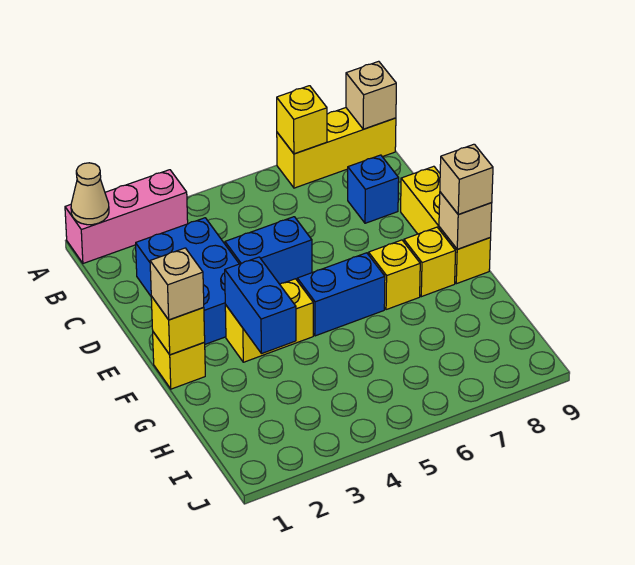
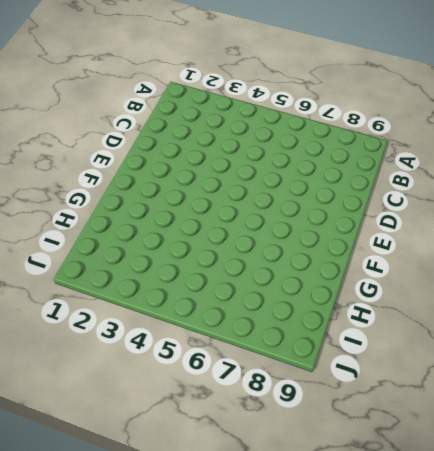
none -> pink brick A1:A3 level 1
none -> yellow brick A7:A9 level 1
none -> blue brick C2:E3 level 1

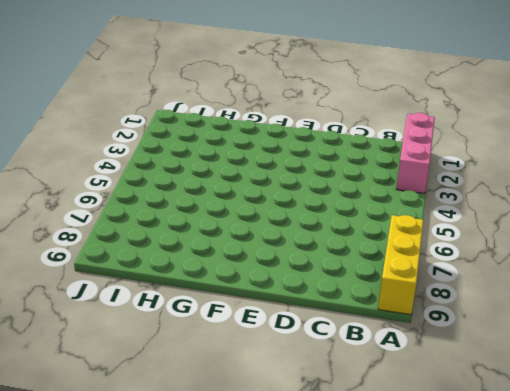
none -> blue brick C2:E3 level 1
none -> blue brick C8 level 1
none -> blue brick D4:D5 level 1

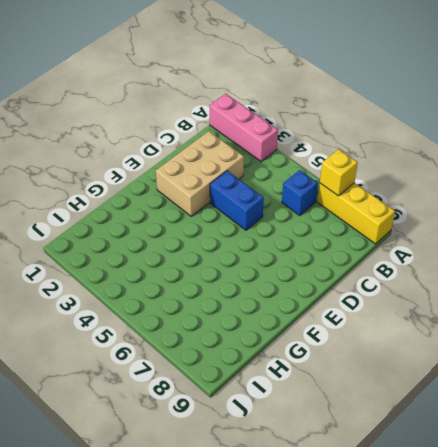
blue brick B6 level 1 -> blue brick C8 level 1
tan brick C2:E3 level 1 -> blue brick C2:E3 level 1
none -> yellow brick D9:F9 level 1
none -> yellow brick F1 level 1
none -> yellow brick F3:F4 level 1

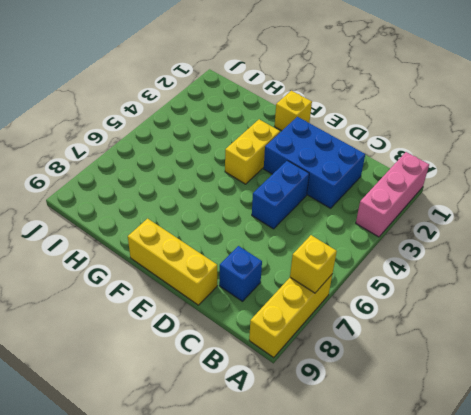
none -> blue brick F5:F6 level 1
none -> yellow brick F7 level 1
none -> yellow brick F8 level 1

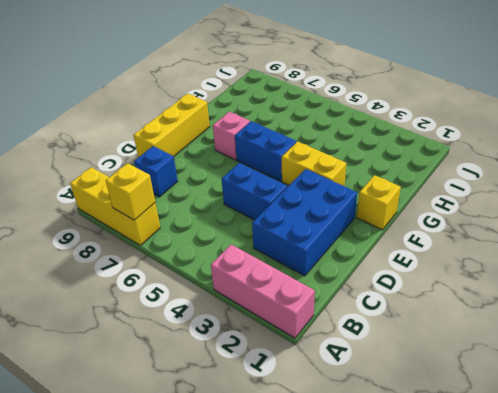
pink brick F7 level 1 -> yellow brick F7 level 1
none -> yellow brick F8 level 1
none -> tan cone A1 level 2
none -> tan brick A9 level 2

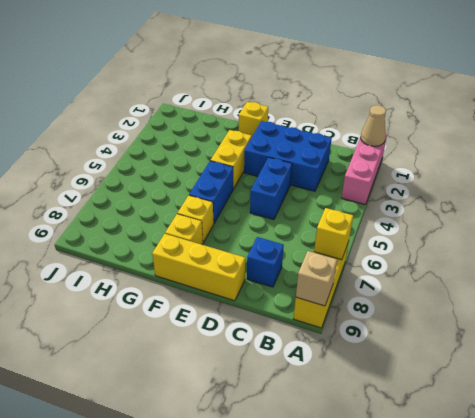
none -> yellow brick F1 level 2
none -> blue brick F3:G3 level 2
none -> tan brick F9 level 2

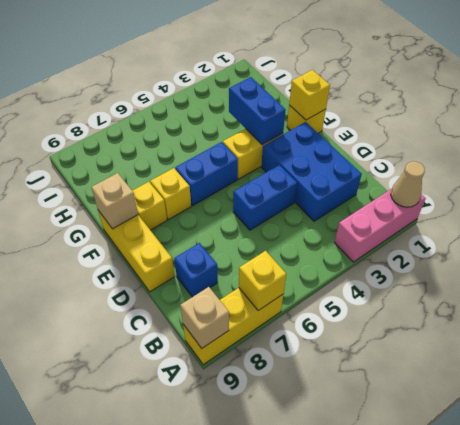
none -> tan brick F1 level 3
none -> tan brick F9 level 3

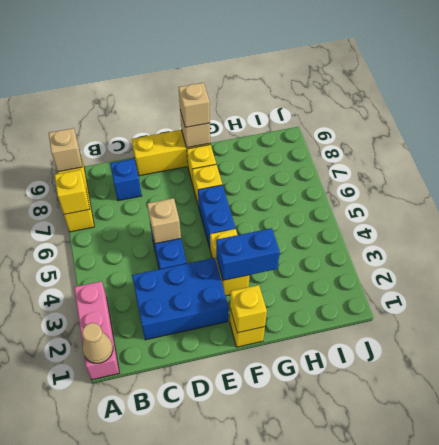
tan brick D5 level 2 -> tan brick F1 level 3

